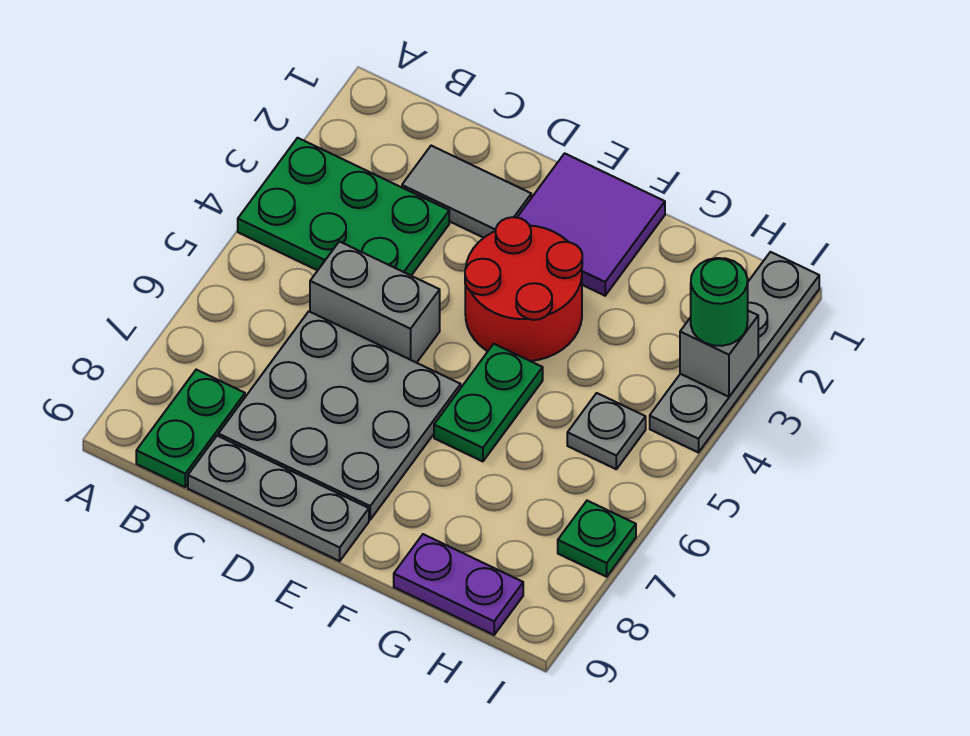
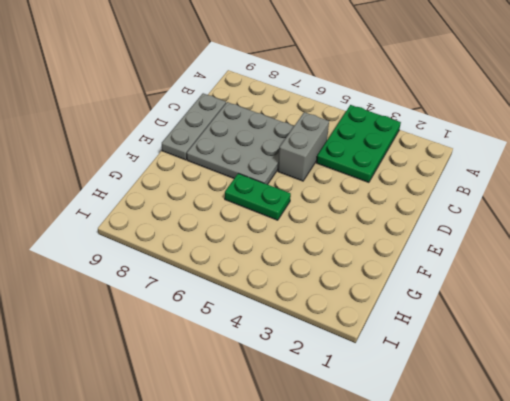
none -> green plate B8:B9 level 1
none -> grey tile C2:D2 level 1
none -> purple tile E1:F2 level 1

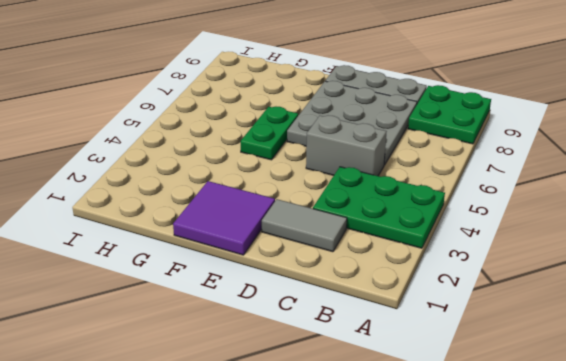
green plate A8:B9 level 1 -> green plate B8:B9 level 1
none -> red round brick E3:F4 level 1
none -> purple plate G9:H9 level 1
none -> grey plate H5 level 1

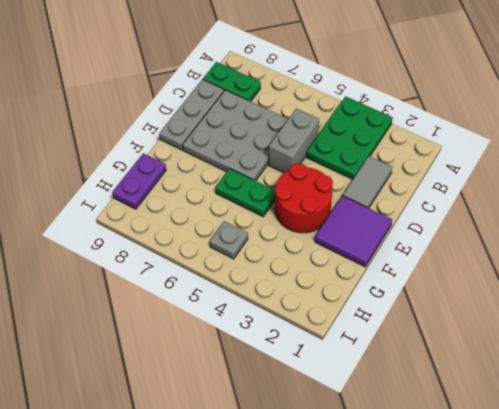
none -> grey plate I1:I4 level 1
none -> green plate I7 level 1
none -> grey brick I3 level 2

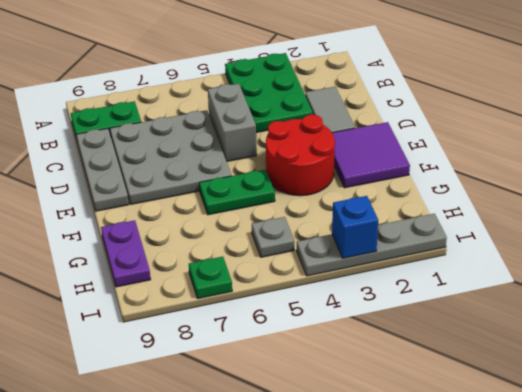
blue brick I3 level 2 -> grey brick I3 level 2
none -> green round brick I3 level 3

